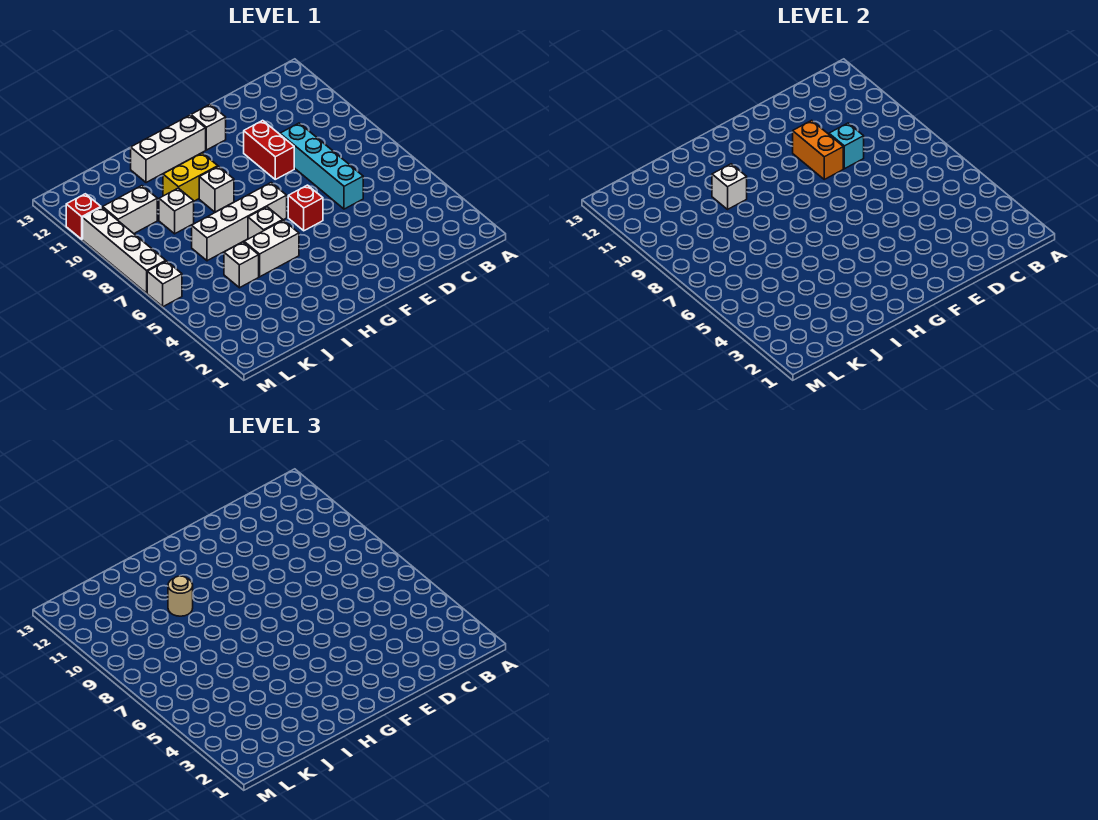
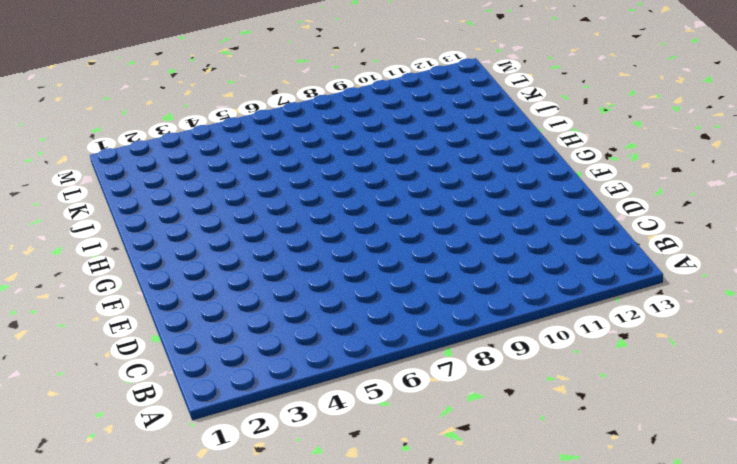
none -> cyan brick D6:D9 level 1
none -> red brick E9:E10 level 1
none -> red brick F6 level 1

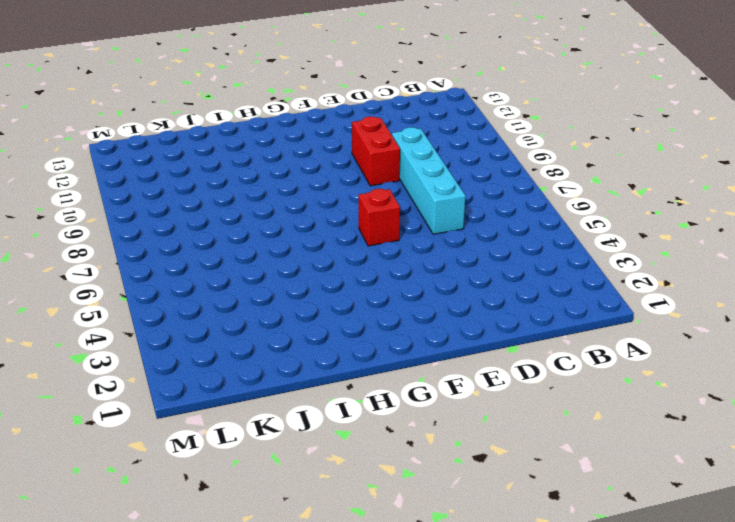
none -> white brick F12 level 1
none -> white brick G7:J7 level 1
none -> white brick G12:I12 level 1

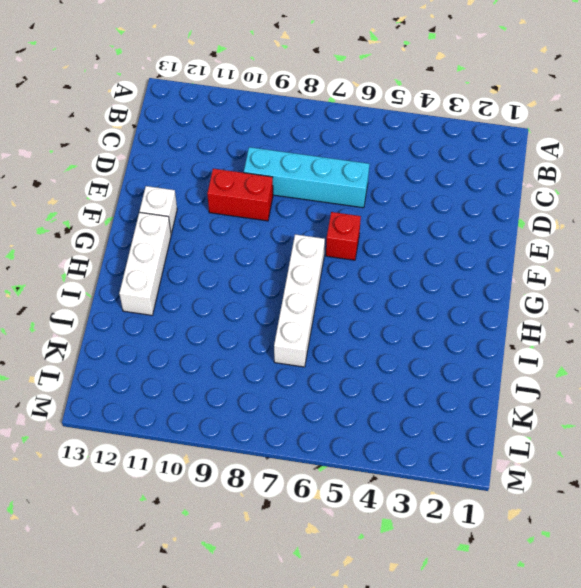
none -> white brick H5:I5 level 1
none -> white brick H6 level 1
none -> white brick H9 level 1

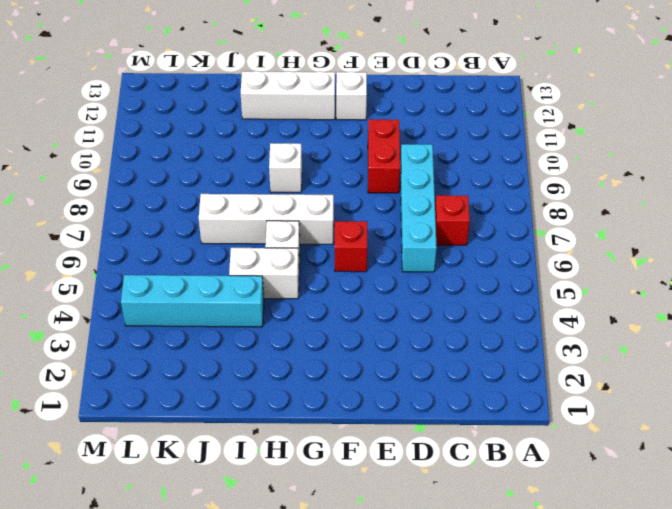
red brick C7 level 1 -> red brick M11 level 1
cyan brick I4:L4 level 1 -> none
none -> yellow brick H10:I10 level 1
none -> white brick J5 level 1
none -> white brick J9 level 1

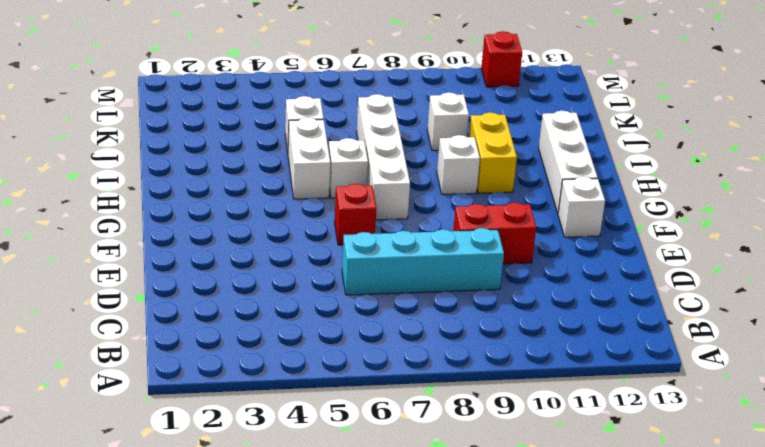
none -> white brick K10:L10 level 1
none -> white brick M6 level 1
none -> white brick M7:M10 level 1

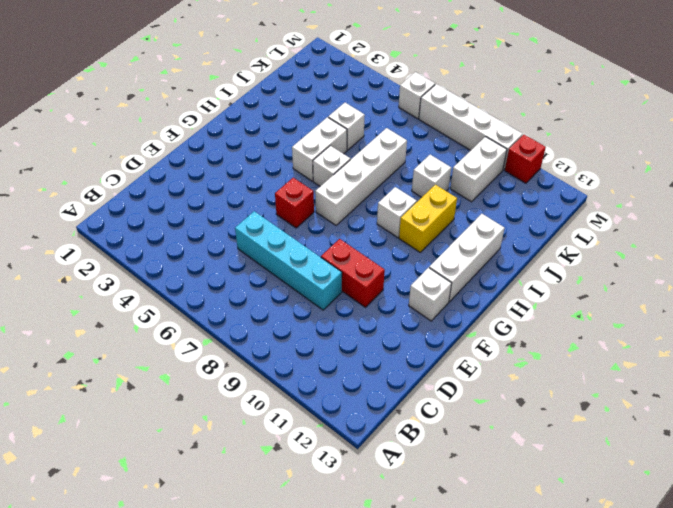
none -> cyan brick D9 level 2
none -> orange brick E9:E10 level 2
none -> white brick I10 level 2

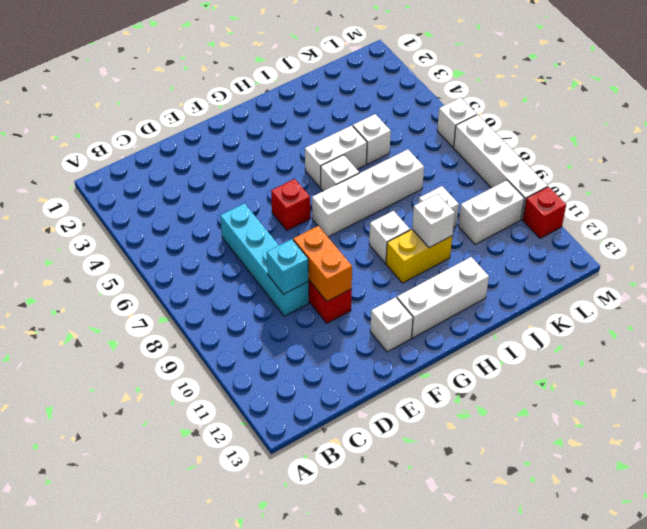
none -> tan round brick I10 level 3

